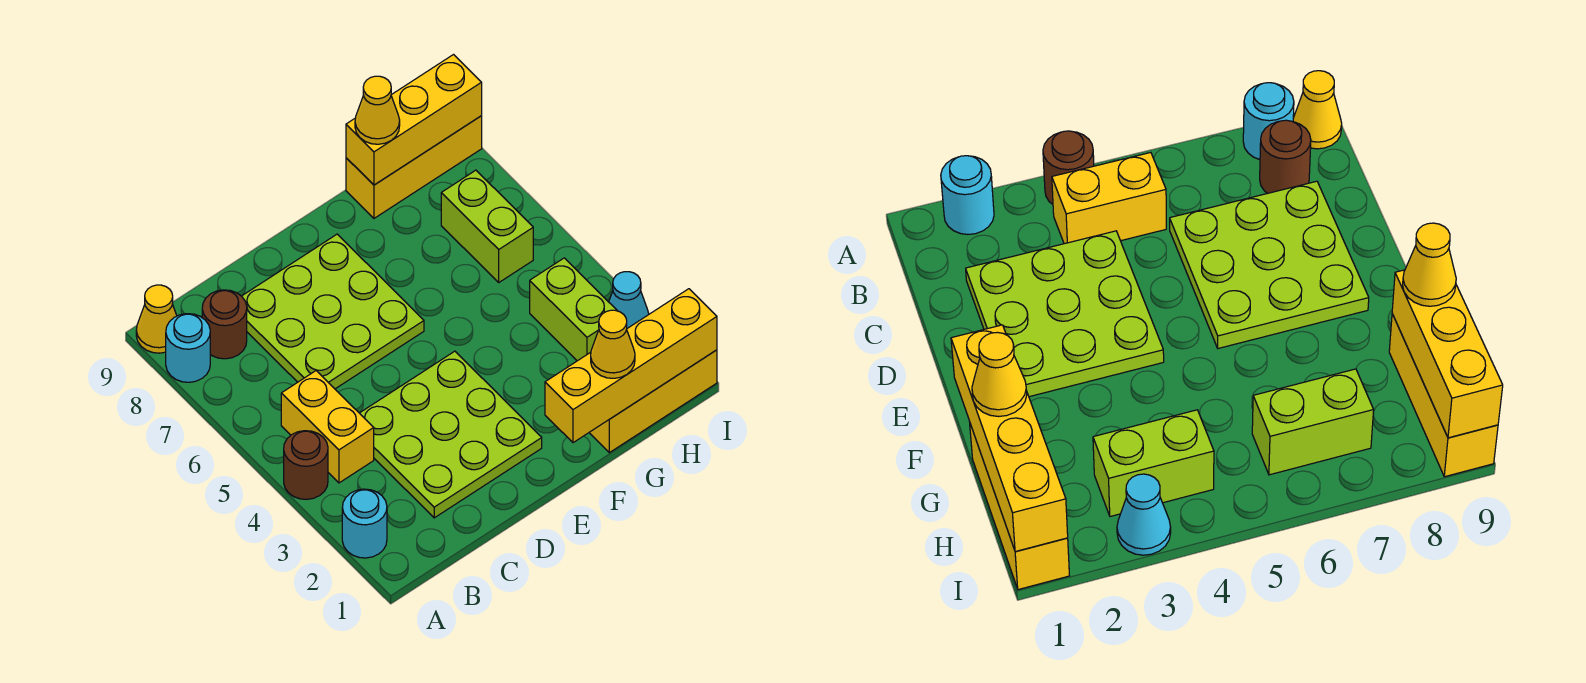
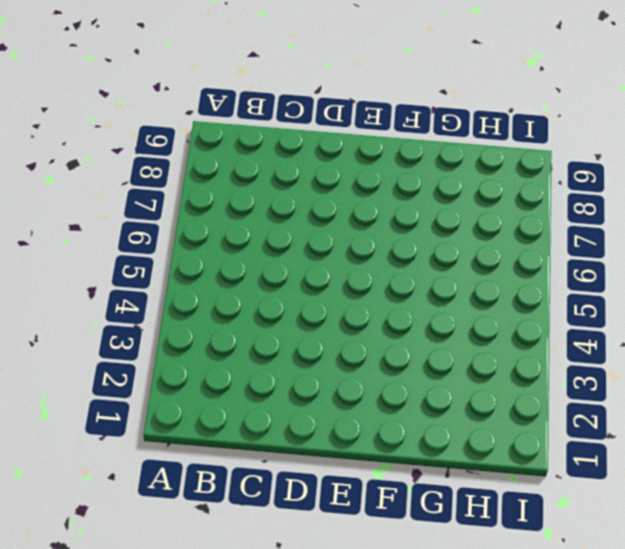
none -> cyan round brick A2 level 1
none -> brown round brick A4 level 1
none -> cyan round brick A8 level 1

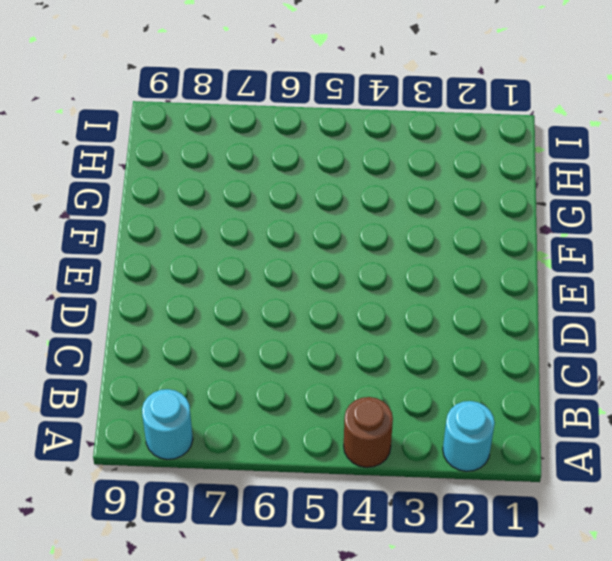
none -> yellow cone A9 level 1
none -> yellow brick B4:B5 level 1
none -> brown round brick B8 level 1

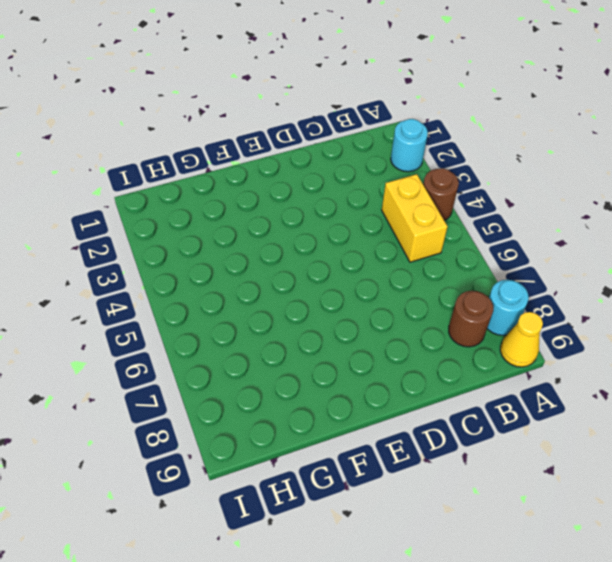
none -> lime plate C2:E4 level 1
none -> lime plate C6:E8 level 1
none -> yellow brick G1:I1 level 1

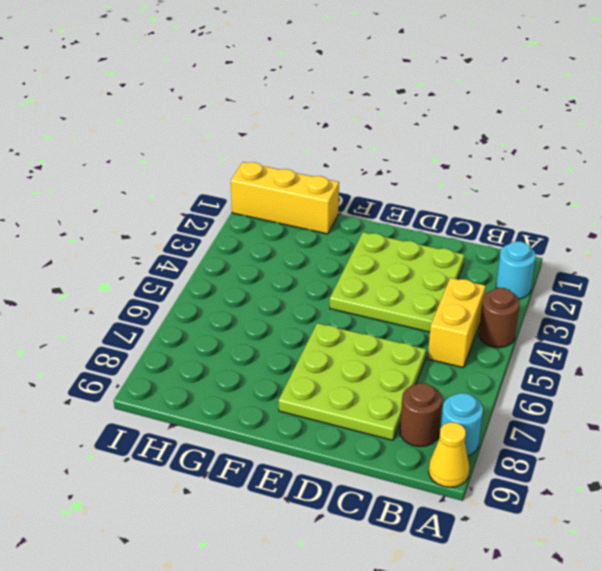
none -> yellow brick G9:I9 level 1
none -> lime brick H3:H4 level 1
none -> lime brick H6:H7 level 1

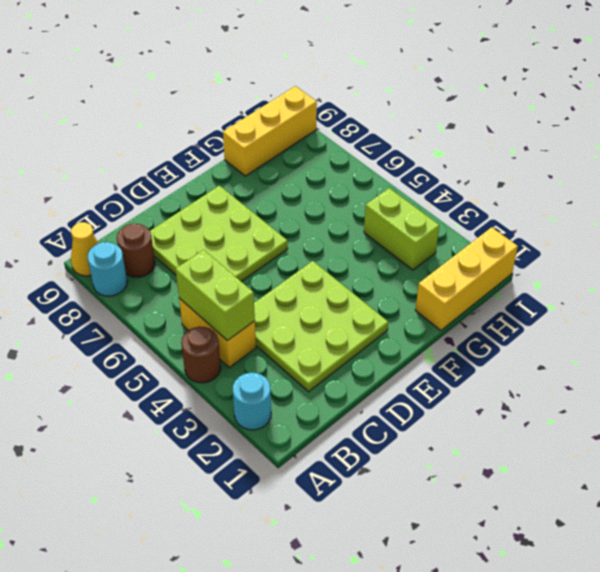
lime brick B4:B5 level 2 -> lime brick H6:H7 level 1
none -> cyan cone I3 level 1
none -> yellow brick F1:I1 level 2
none -> yellow brick G9:I9 level 2

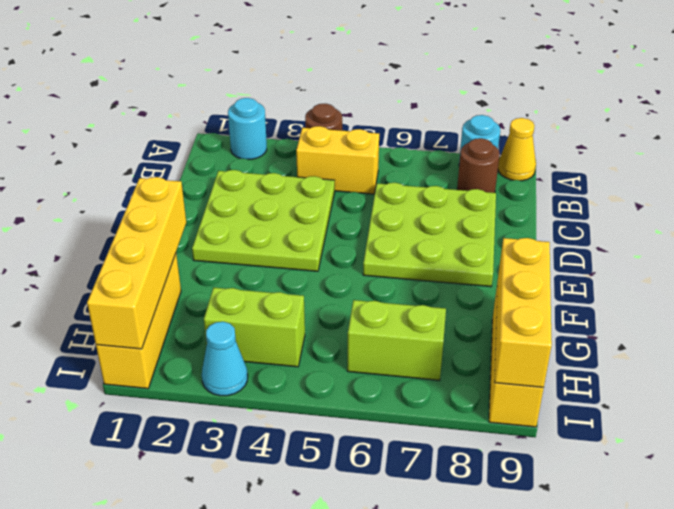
none -> yellow cone G1 level 3
none -> yellow cone G9 level 3

